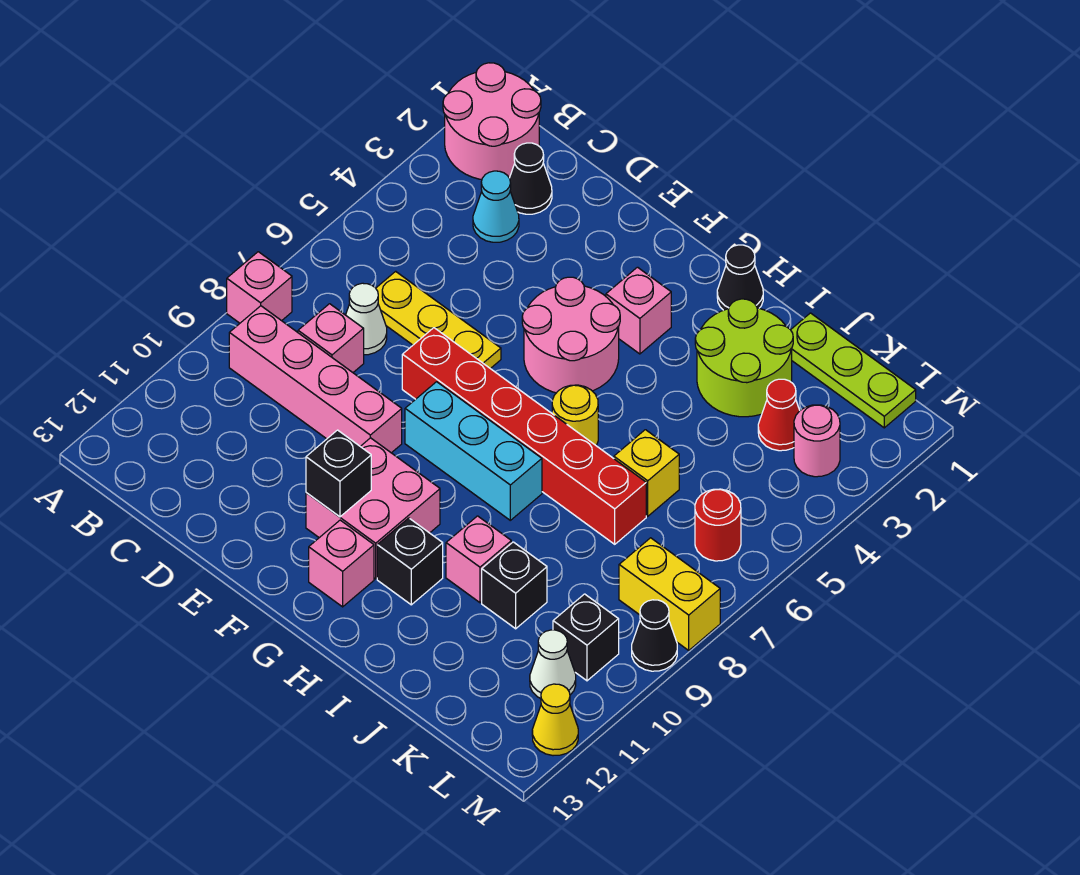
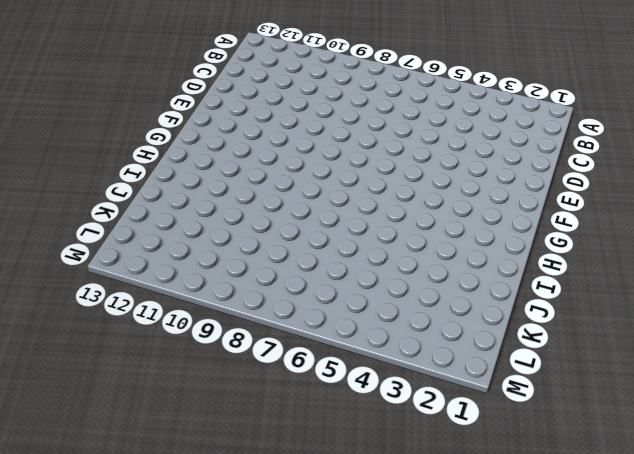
none -> pink round brick A1:B2 level 1
none -> pink brick A8 level 1
none -> pink brick B9:E9 level 1
none -> black cone C2 level 1

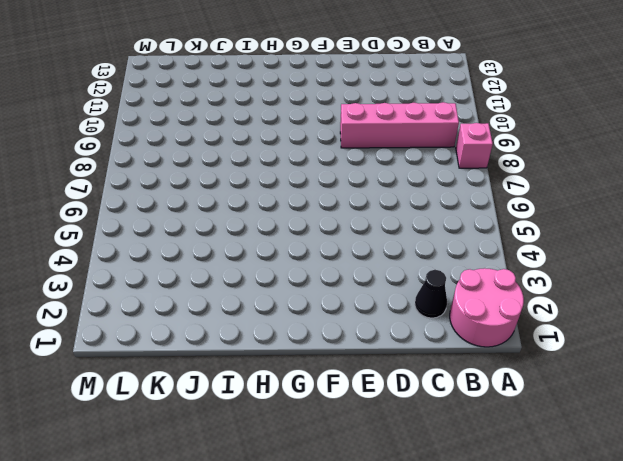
none -> cyan cone C3 level 1
none -> yellow plate C6:E6 level 1
none -> white cone C7 level 1
none -> pink brick C8 level 1

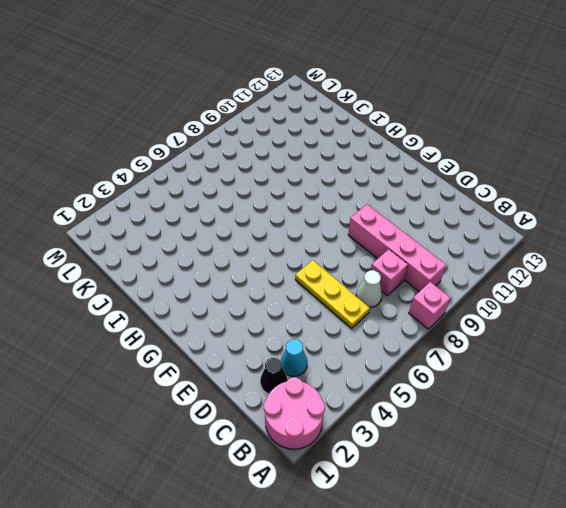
none -> red brick E7:J7 level 1
none -> pink round brick F4:G5 level 1
none -> cyan brick F8:H8 level 1
none -> pink brick F10:G11 level 1

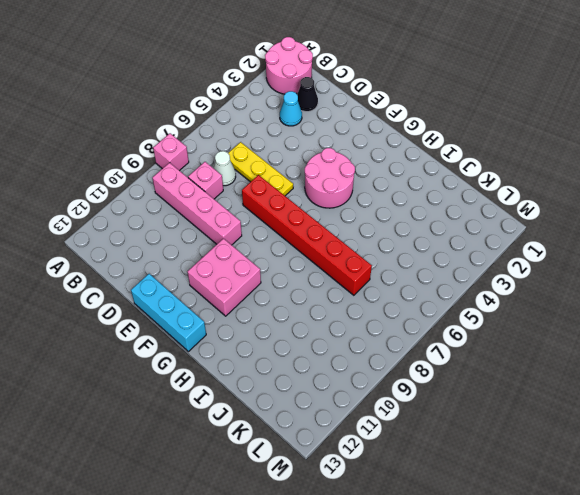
cyan brick E13:G13 level 1 -> cyan brick F8:H8 level 1
none -> pink brick G3 level 1
none -> pink brick G12 level 1
none -> black cone H1 level 1
none -> yellow round brick H6 level 1

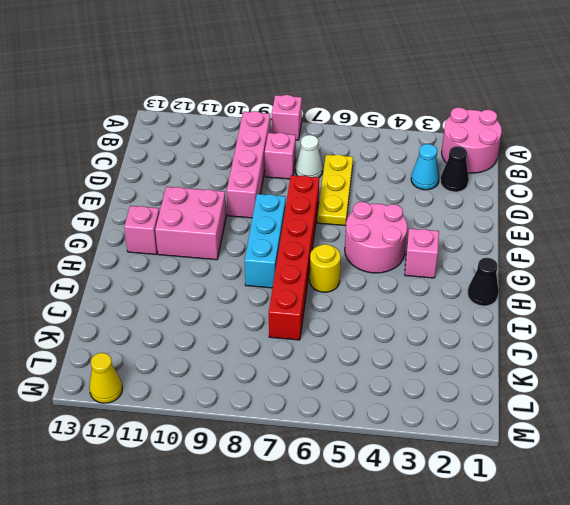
none -> black brick H11 level 1
none -> lime round brick I2:J3 level 1
none -> pink brick I10 level 1
none -> lime plate J1:L1 level 1

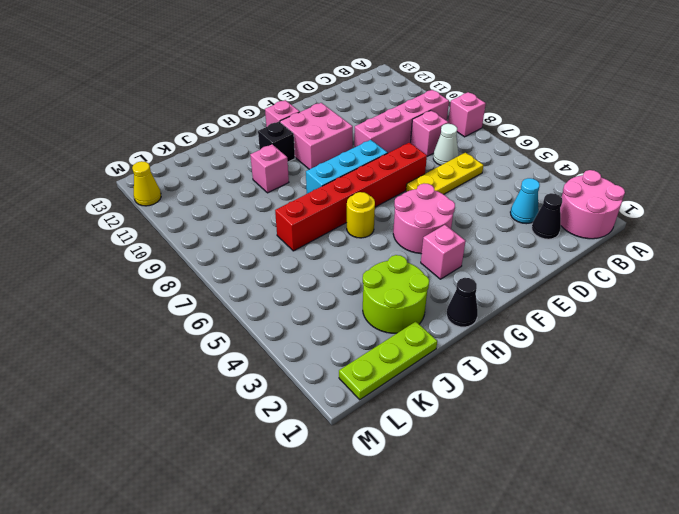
none -> yellow brick J6 level 1
none -> black brick J10 level 1
none -> red cone K3 level 1
none -> pink round brick L3 level 1

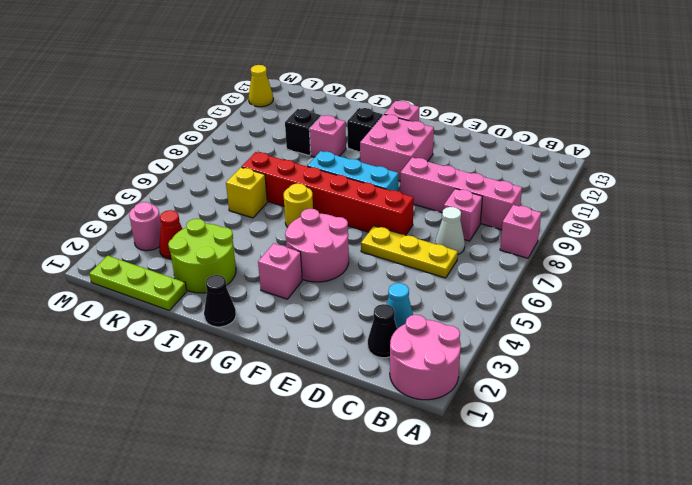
none -> red round brick L6 level 1
none -> yellow brick L8:M8 level 1
none -> black brick L10 level 1
none -> white cone L11 level 1

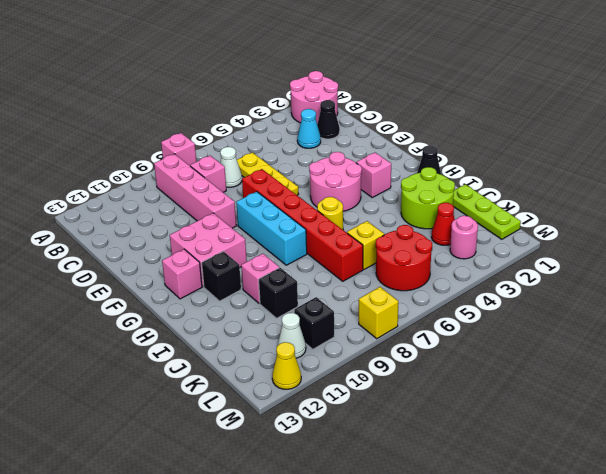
red round brick K5:L6 level 1 -> red round brick L6 level 1
yellow brick M8 level 1 -> yellow brick L8:M8 level 1
none -> black cone M9 level 1
none -> black brick F11 level 2

